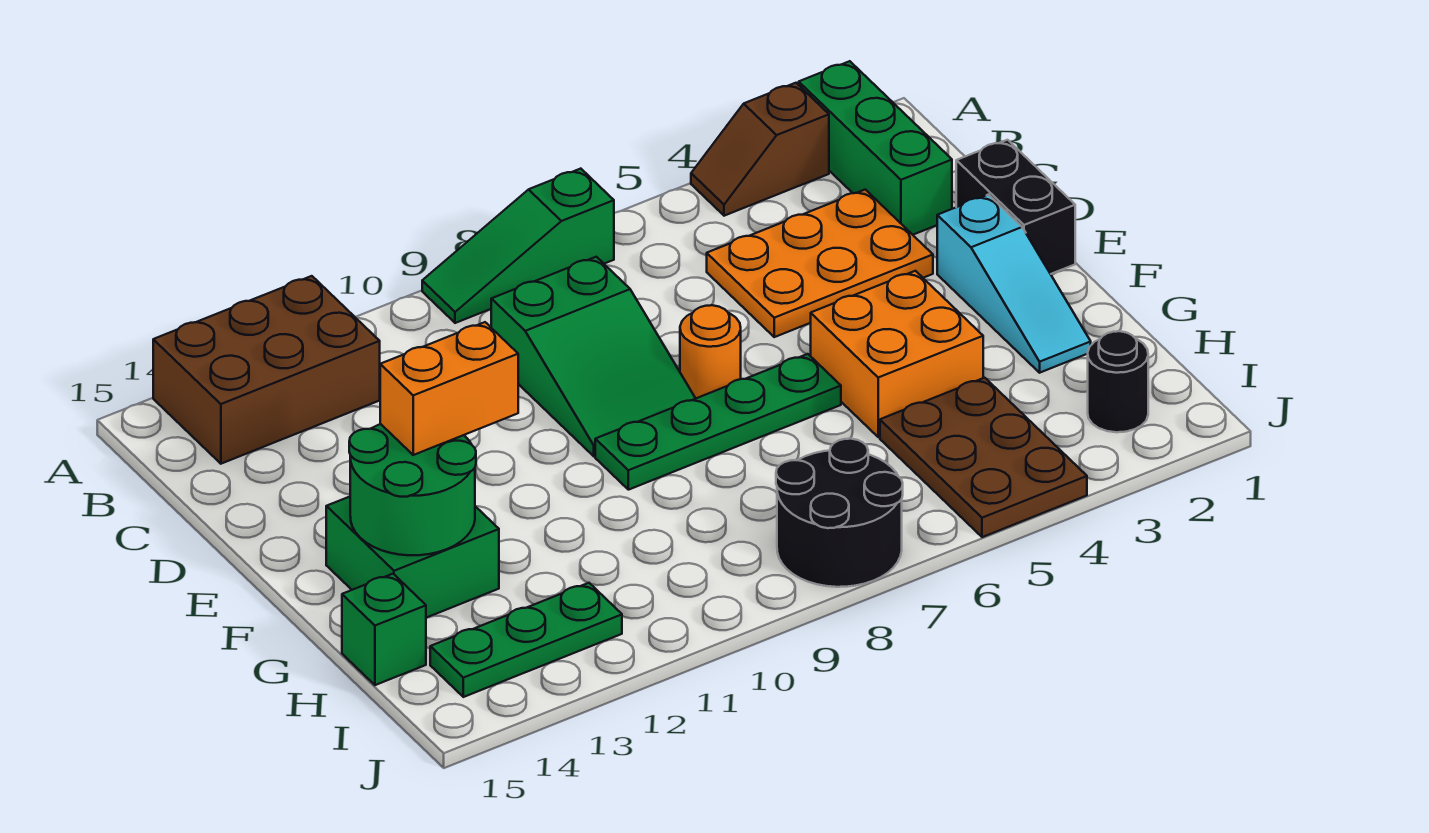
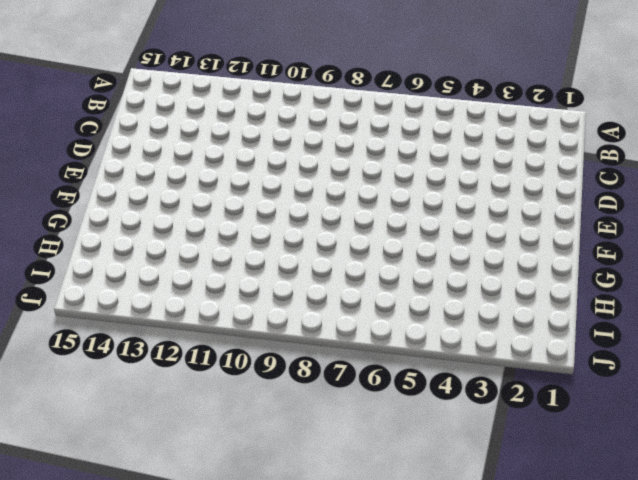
none -> green brick A2:C2 level 1
none -> brown slope A3:A4 level 1 top 3
none -> green slope A7:A9 level 1 top 7

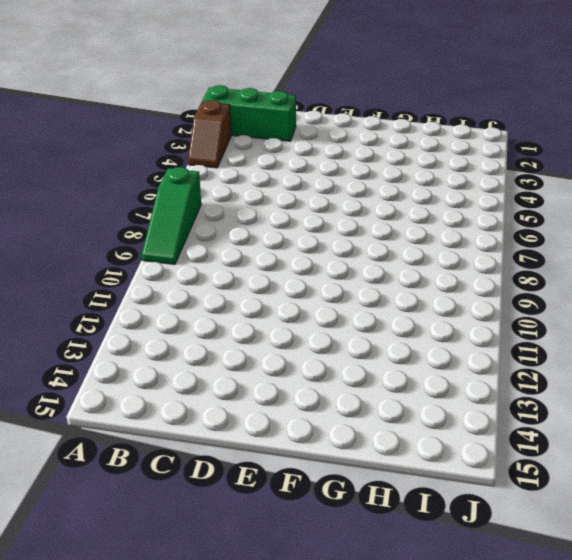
none -> brown brick A12:B14 level 1
none -> orange plate C3:D5 level 1
none -> green slope C8:E9 level 1 top C

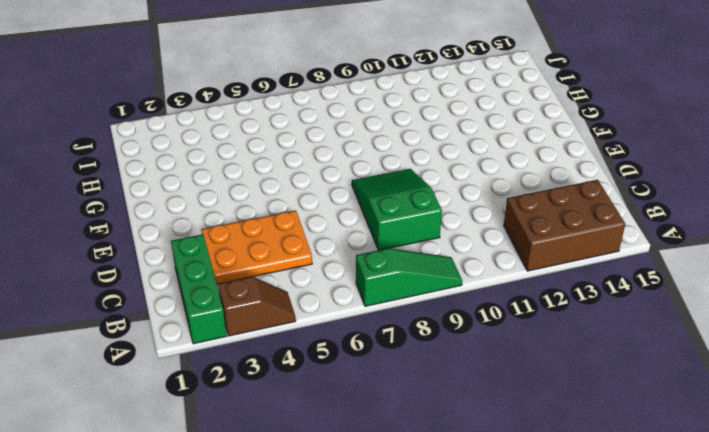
none -> black brick D1:E1 level 1
none -> cyan slope E2:G2 level 1 top E
none -> orange round brick E7 level 1

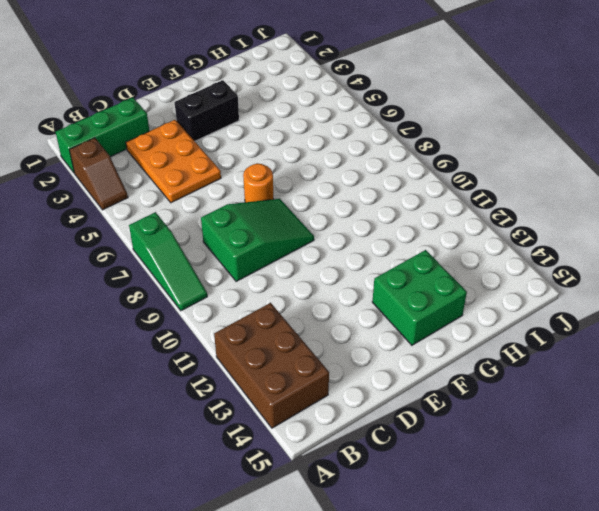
black brick E3:F3 level 1 -> black brick D1:E1 level 1
none -> cyan slope E2:G2 level 1 top E
none -> orange brick F4:G5 level 1
none -> green plate F6:F9 level 1

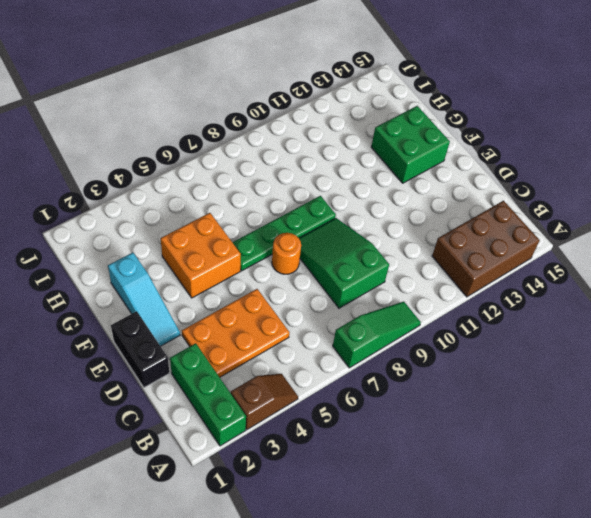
cyan slope E2:G2 level 1 top G -> cyan slope E2:G2 level 1 top E
none -> brown plate H4:J5 level 1
none -> green brick H15 level 1
none -> black round brick I2 level 1

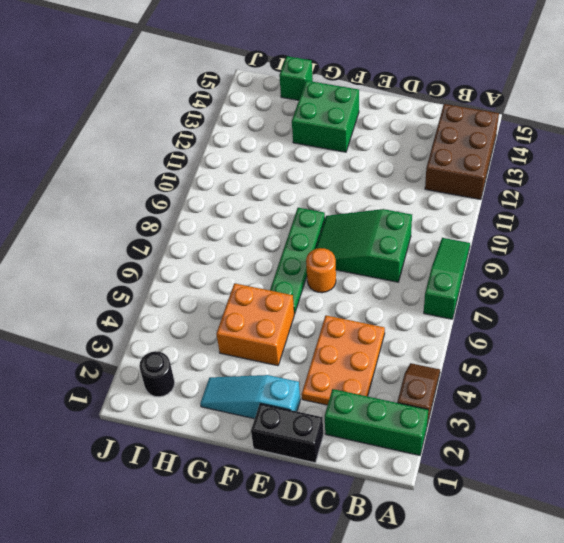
none -> brown plate H4:J5 level 1
none -> black round brick I7:J8 level 1
none -> green plate I12:I14 level 1

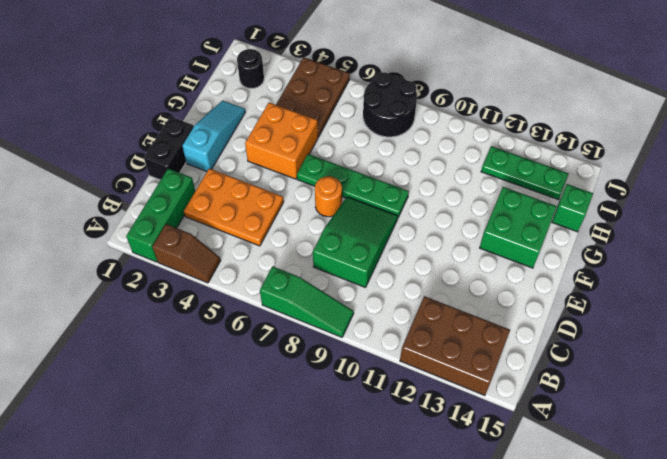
none -> green round brick F13:G14 level 2
none -> orange brick F12:F13 level 3

